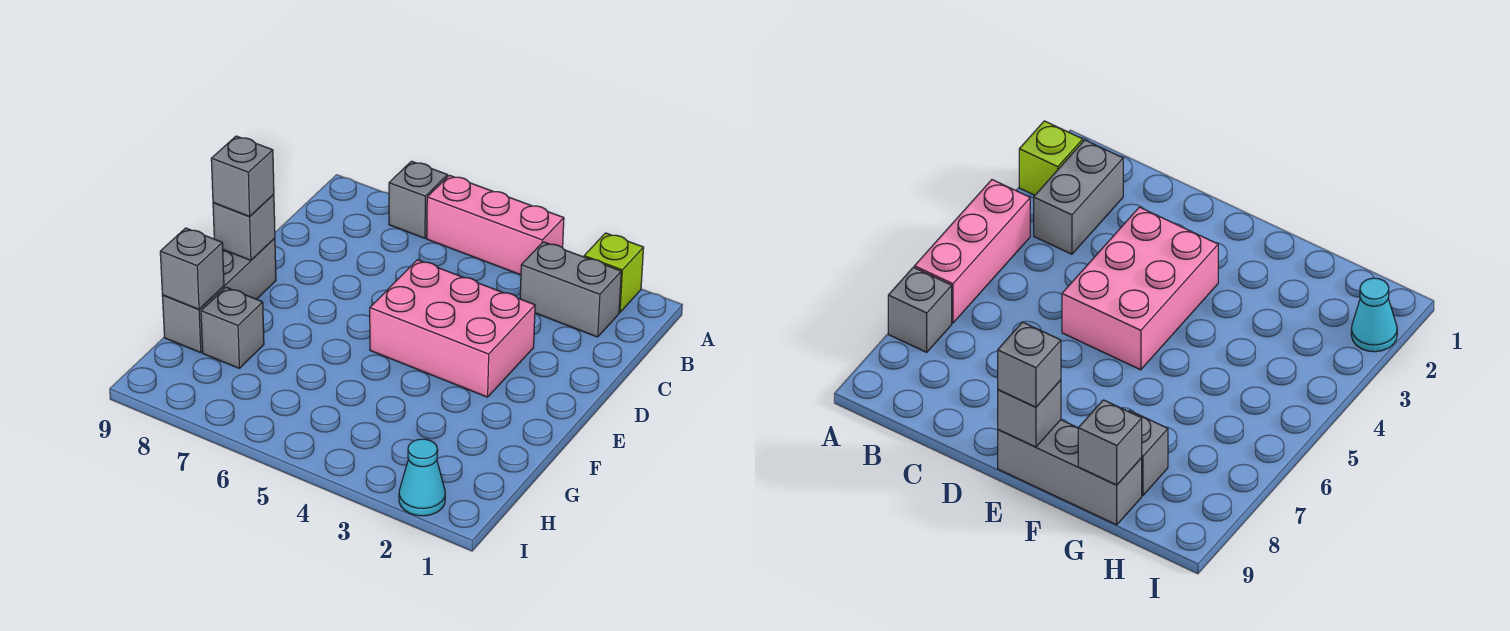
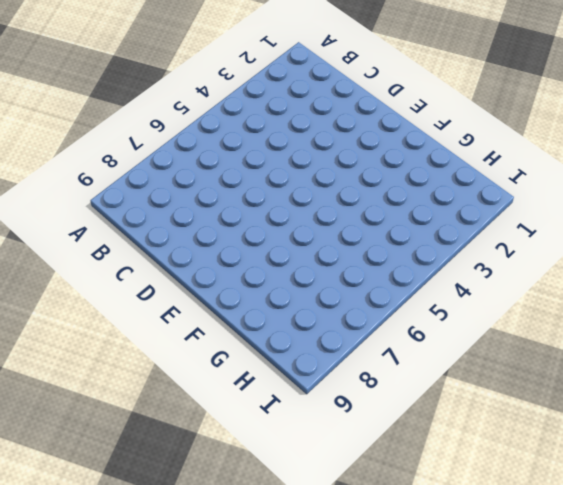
none -> lime brick A2 level 1
none -> pink brick A4:A6 level 1

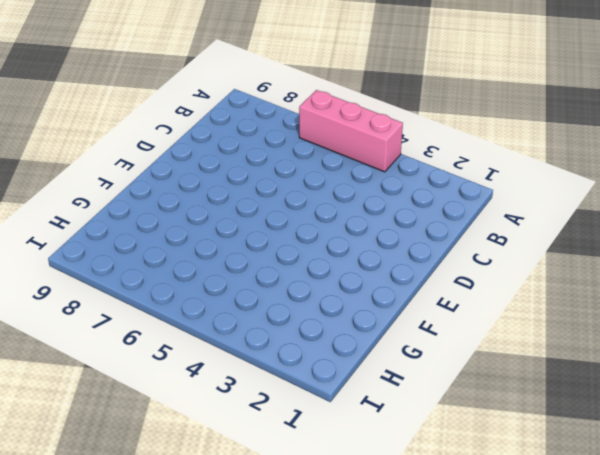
none -> lime brick A2 level 1
none -> grey brick A7 level 1

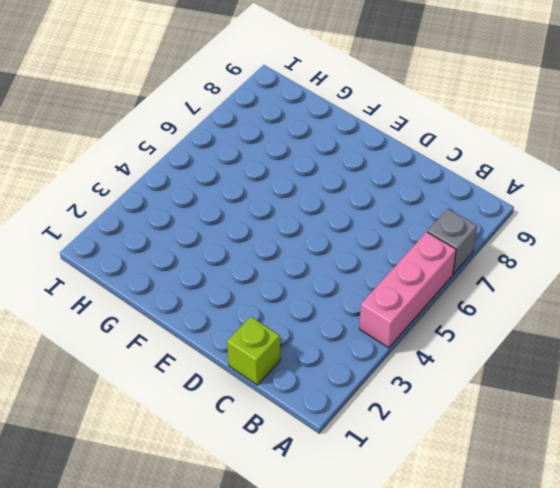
lime brick C1 level 1 -> lime brick A2 level 1
none -> grey brick B2:B3 level 1
none -> pink brick D3:E5 level 1

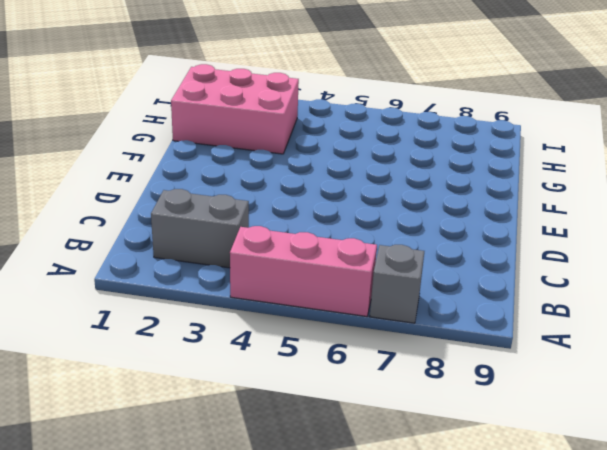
pink brick G1:H3 level 1 -> pink brick D3:E5 level 1
none -> lime brick A2 level 1
none -> grey brick E9:G9 level 1

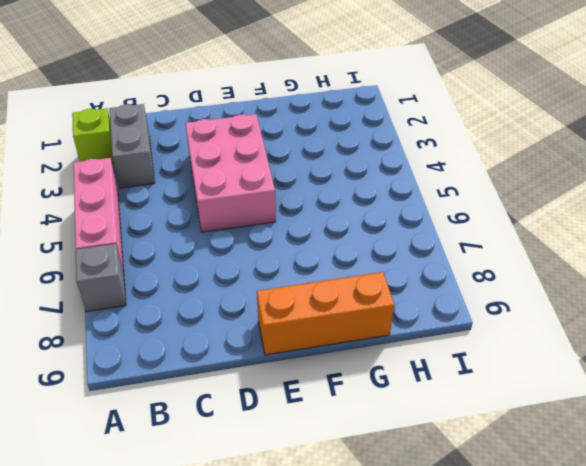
orange brick E9:G9 level 1 -> grey brick E9:G9 level 1
none -> grey brick G8 level 1
none -> cyan cone I2 level 1

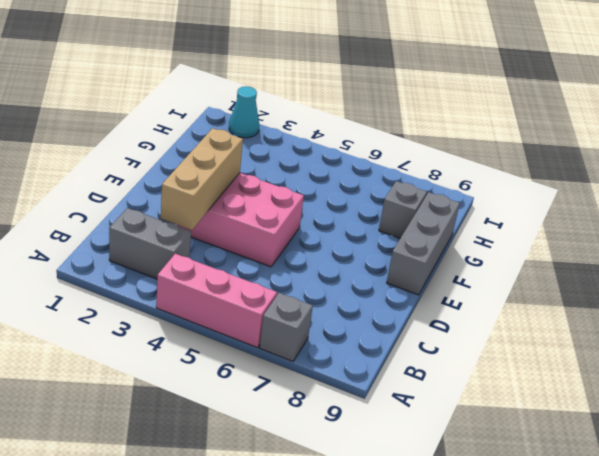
tan brick C3:E3 level 2 -> none
none -> lime brick A2 level 1
none -> grey brick E9 level 2

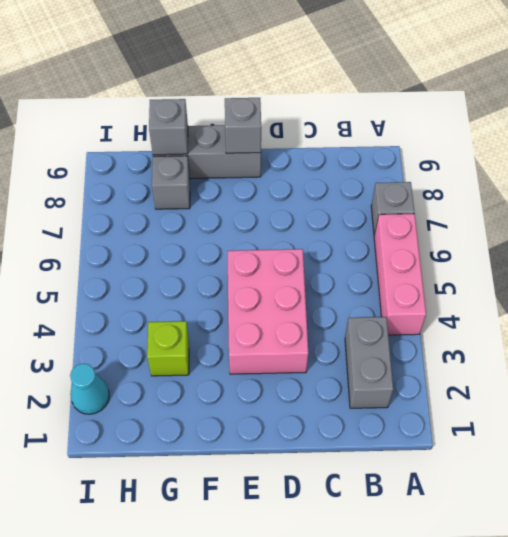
lime brick G3 level 1 -> lime brick A2 level 1
none -> grey brick E9 level 3

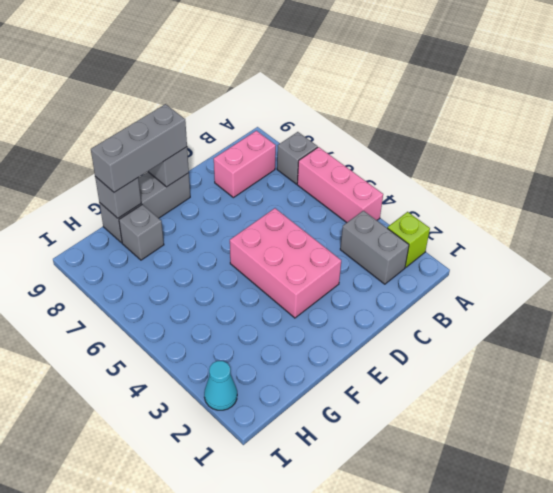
pink brick B8:C8 level 1 -> none
grey brick E9:G9 level 3 -> grey brick E9 level 3

